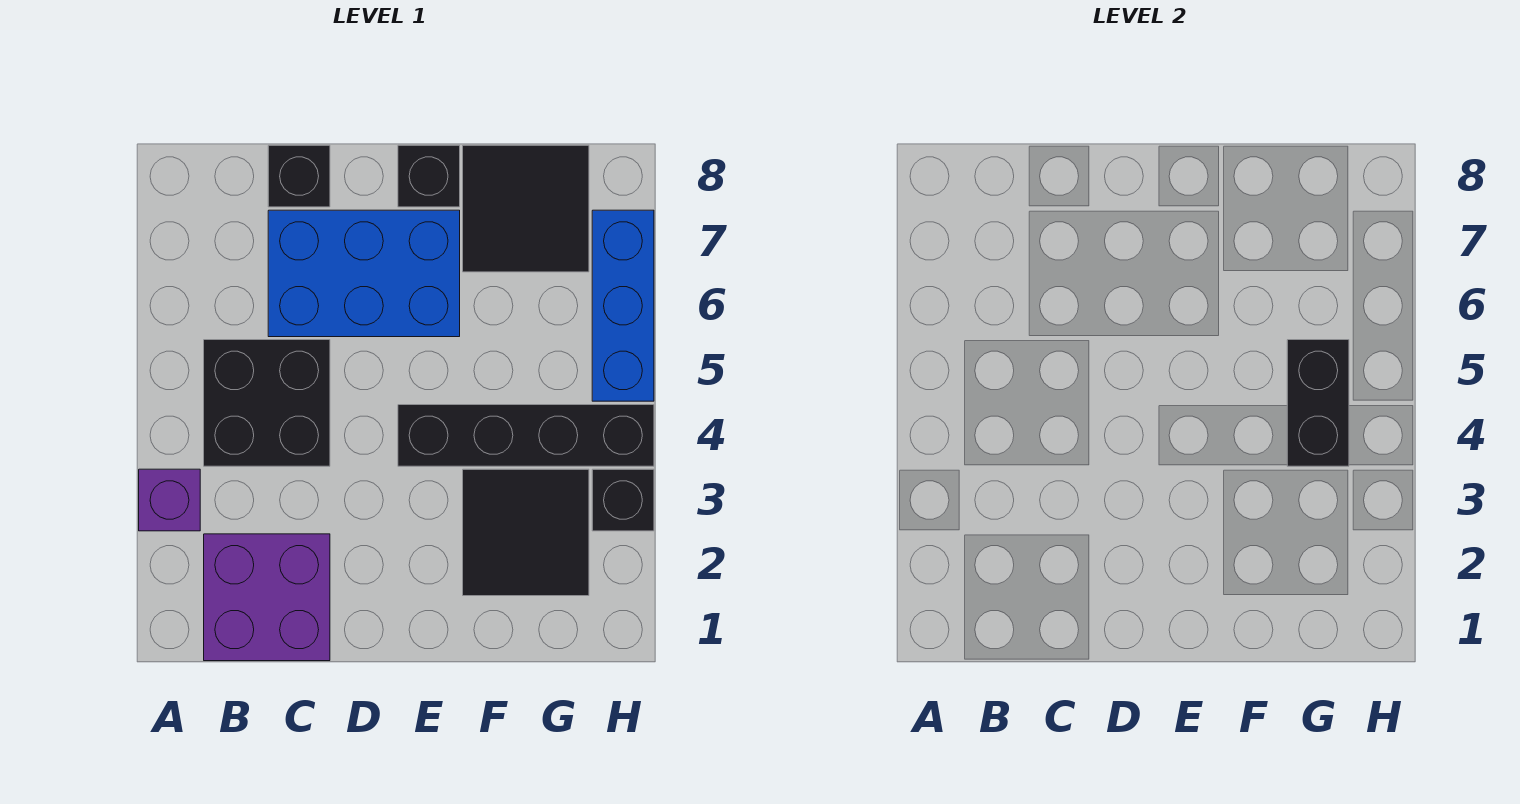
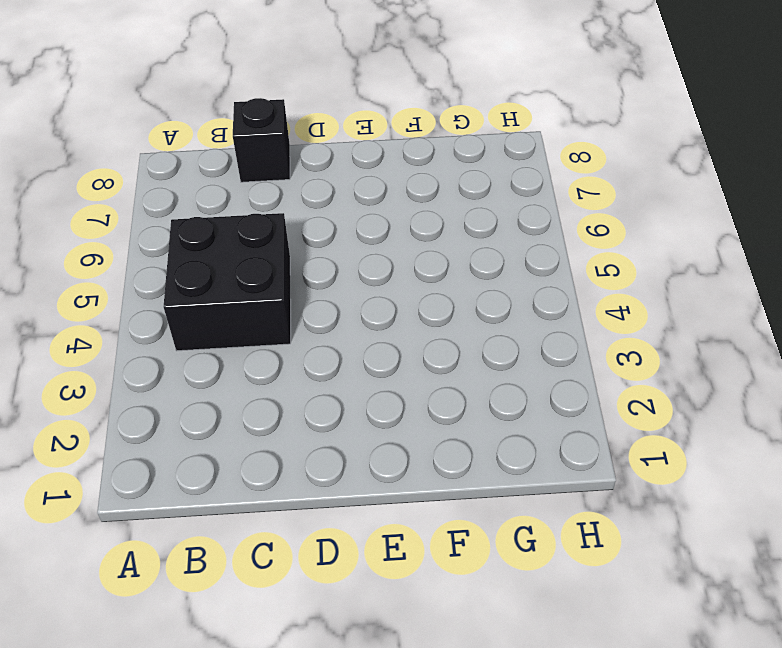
none -> purple brick A3 level 1
none -> purple brick B1:C2 level 1
none -> blue brick C6:E7 level 1

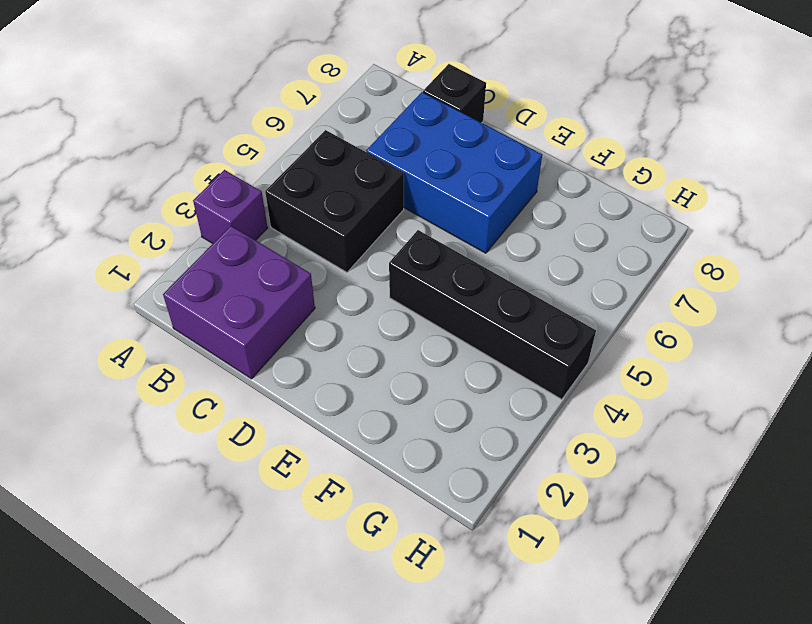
none -> black brick E8 level 1
none -> black tile F2:G3 level 1
none -> black tile F7:G8 level 1

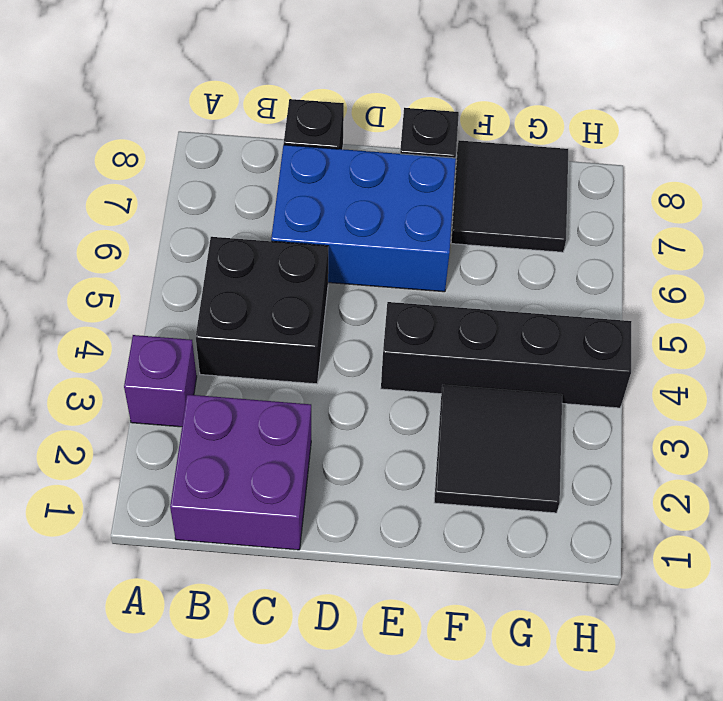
none -> black brick H3 level 1
none -> blue brick H5:H7 level 1
none -> black brick G4:G5 level 2

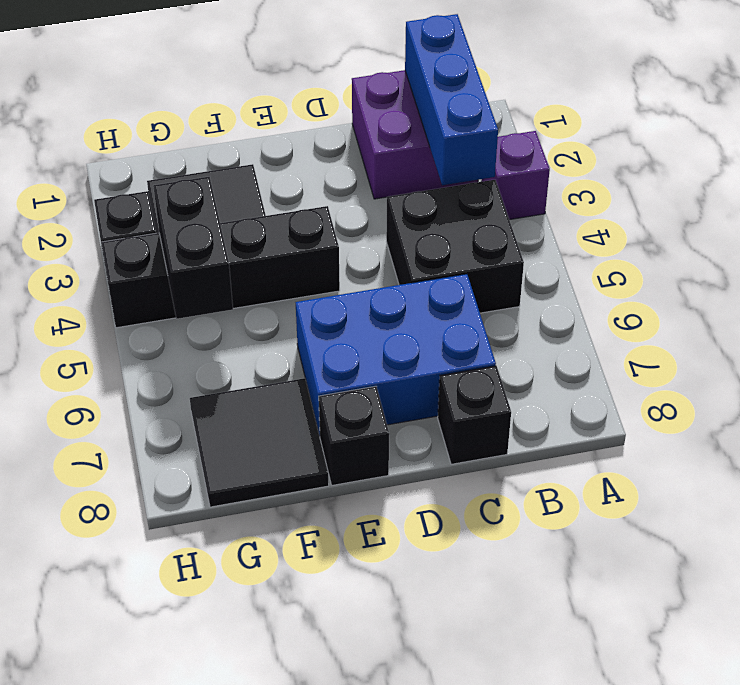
blue brick B1:B3 level 2 -> blue brick H5:H7 level 1

